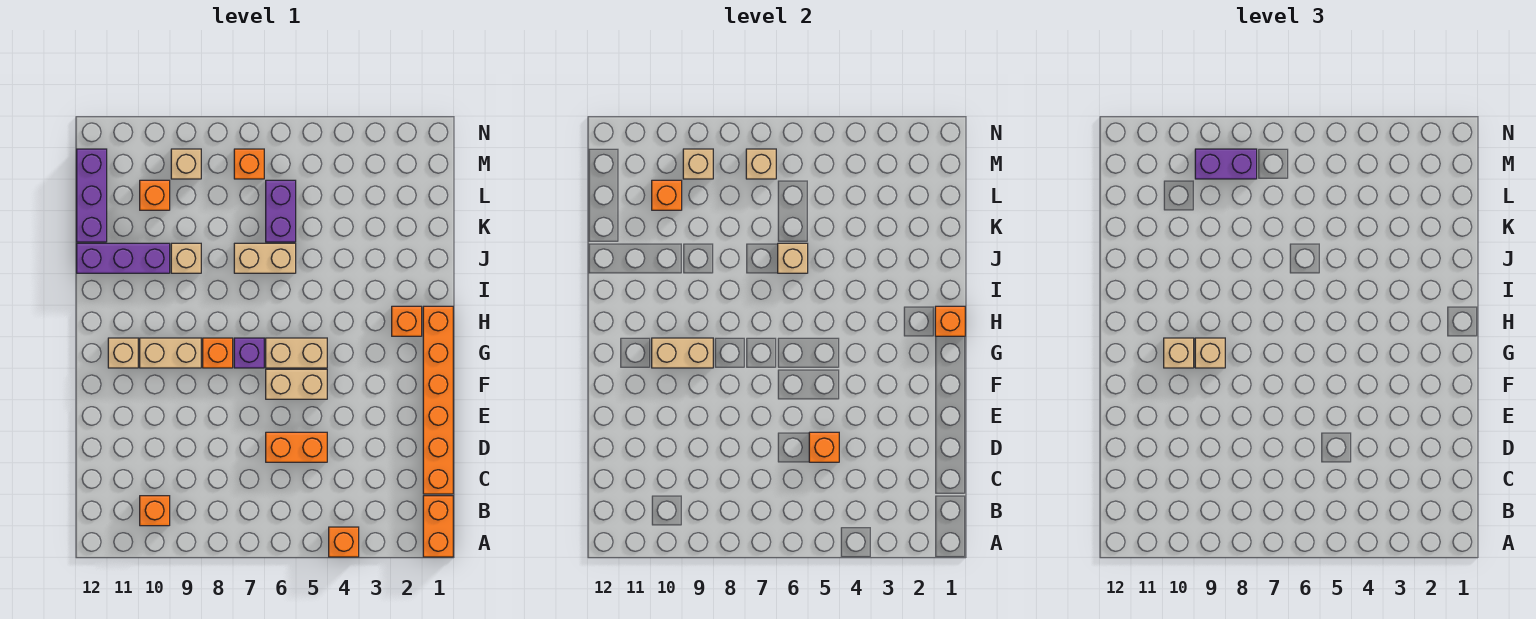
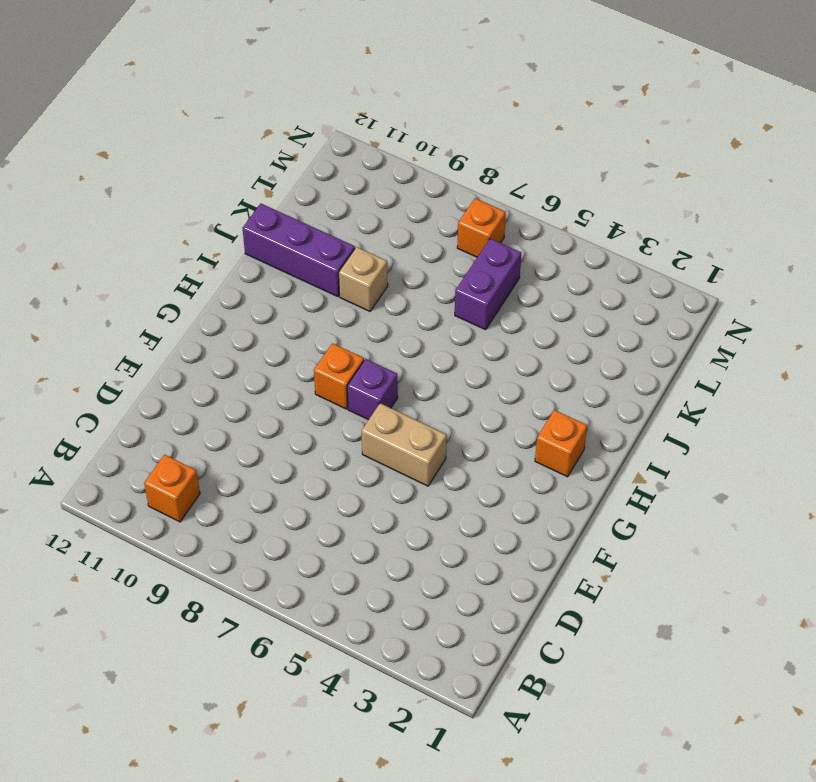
none -> orange brick A1:B1 level 1
none -> orange brick A4 level 1
none -> orange brick C1:H1 level 1
none -> orange brick D5:D6 level 1

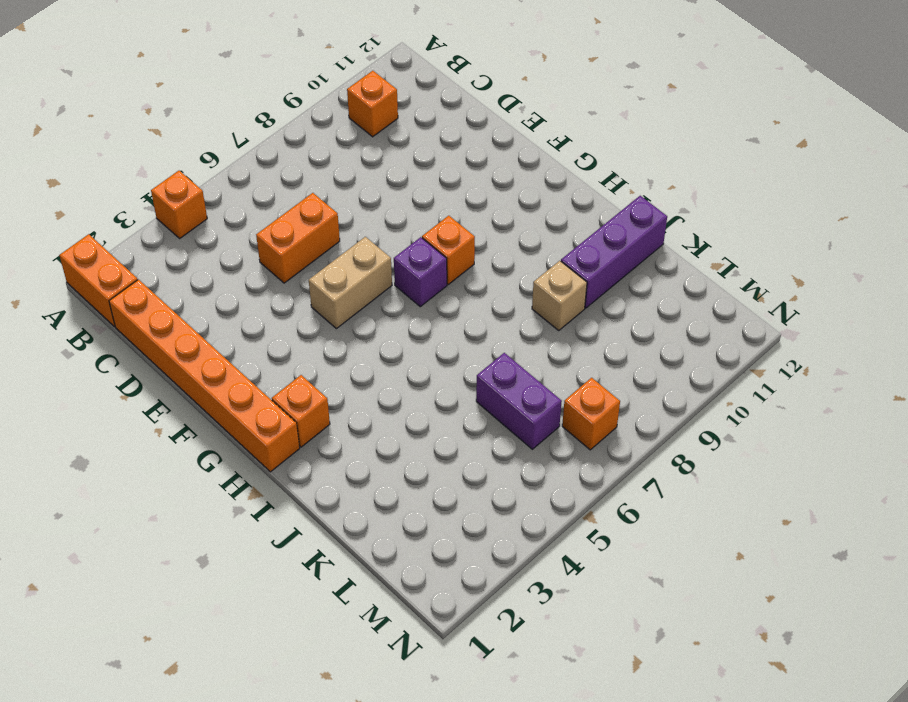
none -> tan brick G5:G6 level 1
none -> tan brick G9:G10 level 1
none -> tan brick G11 level 1
none -> tan brick J6:J7 level 1

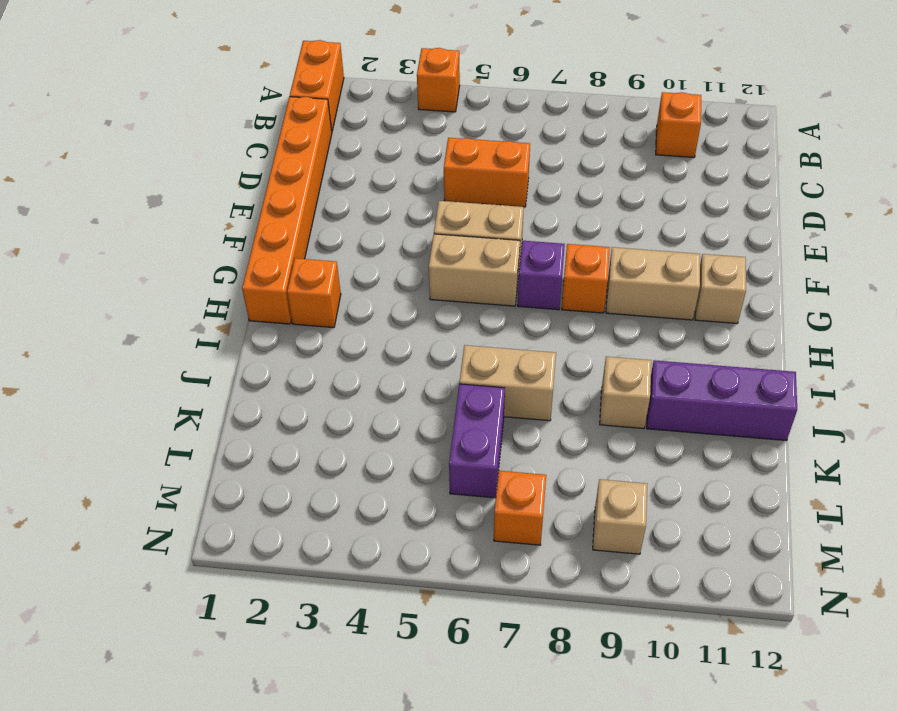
none -> purple brick K12:M12 level 1
none -> orange brick L10 level 1
none -> orange brick D5 level 2
none -> tan brick G9:G10 level 2

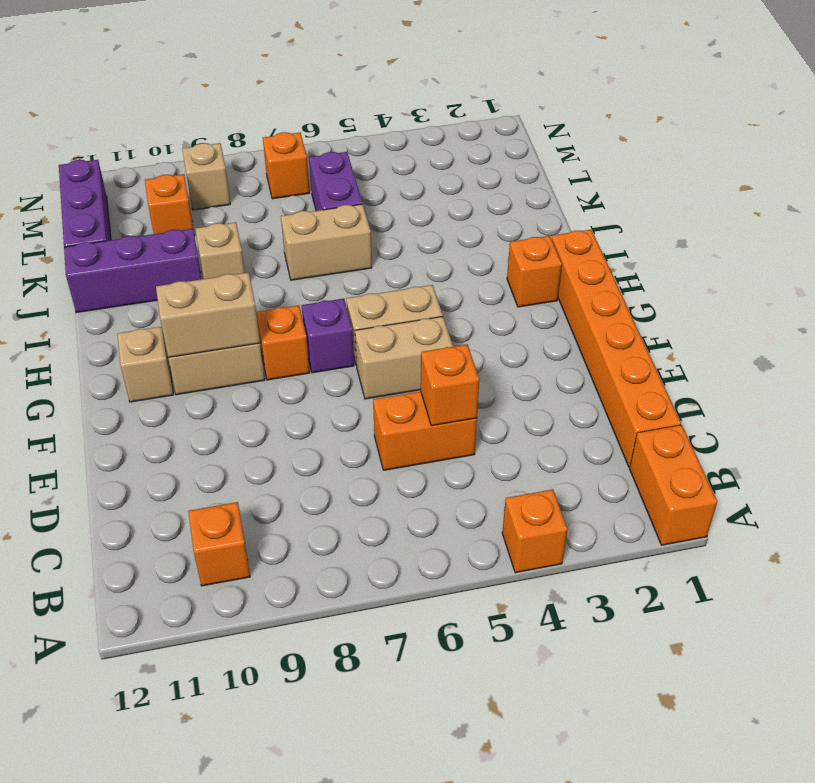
none -> orange brick H1 level 2
none -> tan brick J6 level 2
none -> orange brick L10 level 2
none -> tan brick M7 level 2

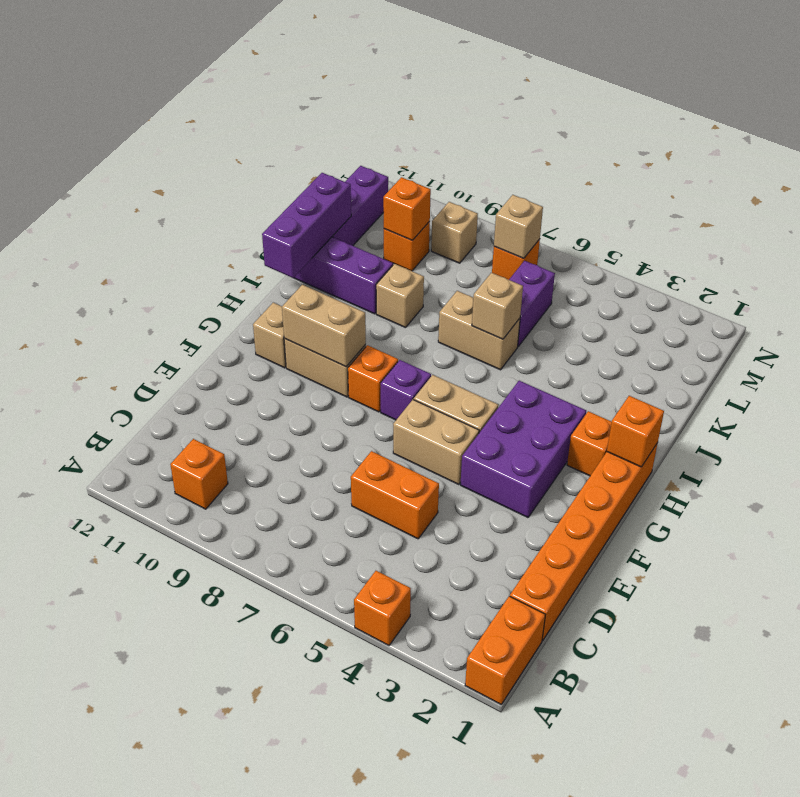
purple brick F3:H4 level 1 -> none
purple brick I12:K12 level 2 -> none
none -> orange brick D5 level 2
none -> tan brick M9 level 2
none -> tan brick G9 level 3
none -> tan brick G10 level 3

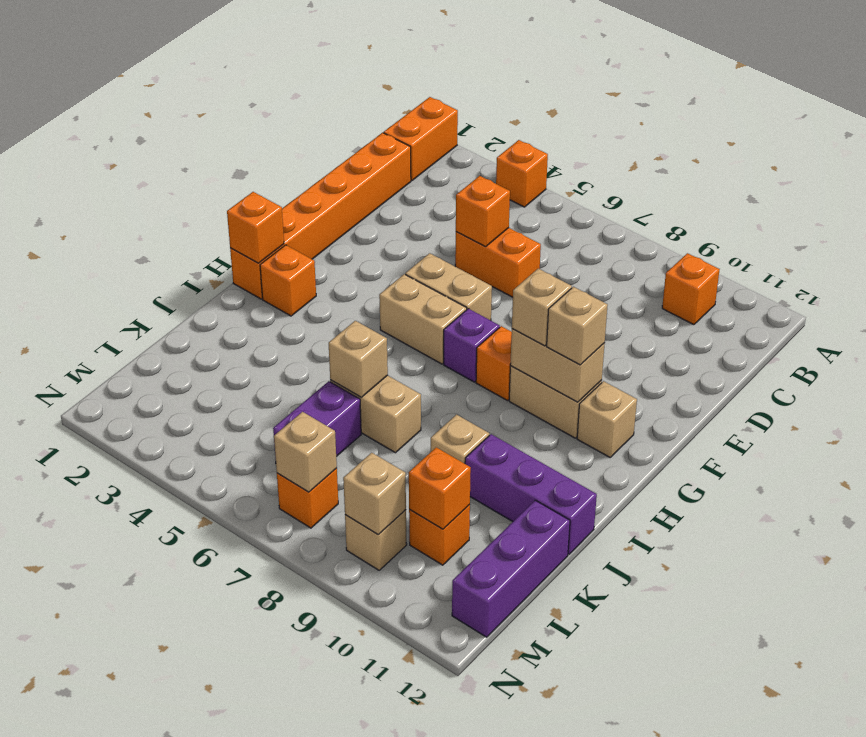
none -> purple brick M8:M9 level 3

